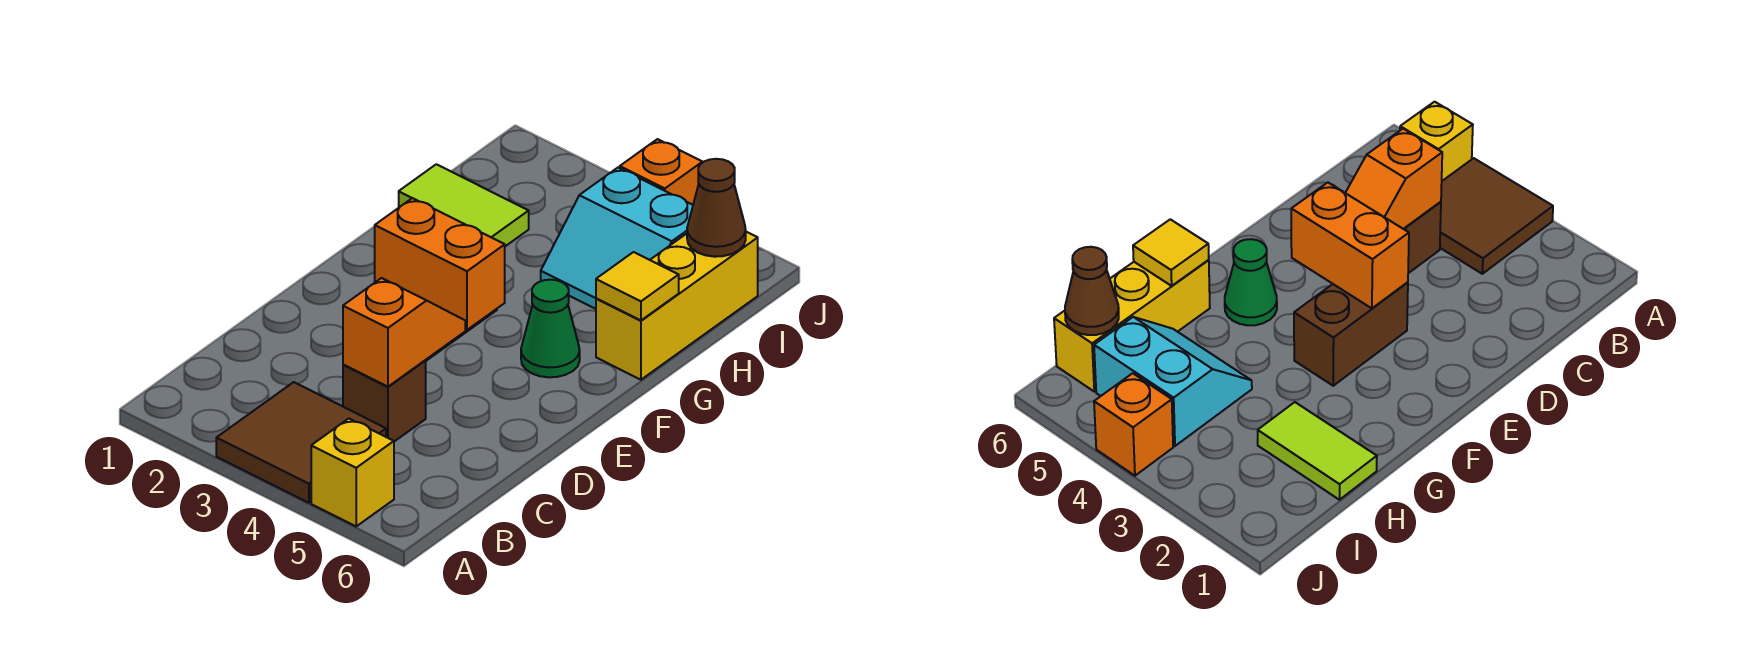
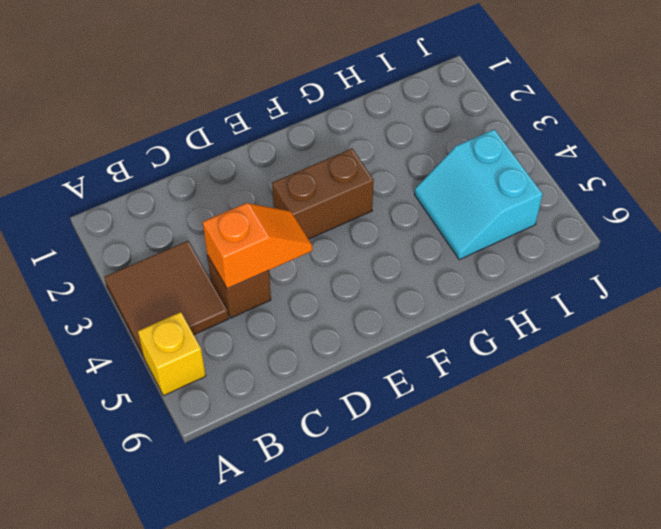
none -> green cone F5 level 1
none -> yellow brick G6:I6 level 1
none -> lime tile H1:H2 level 1

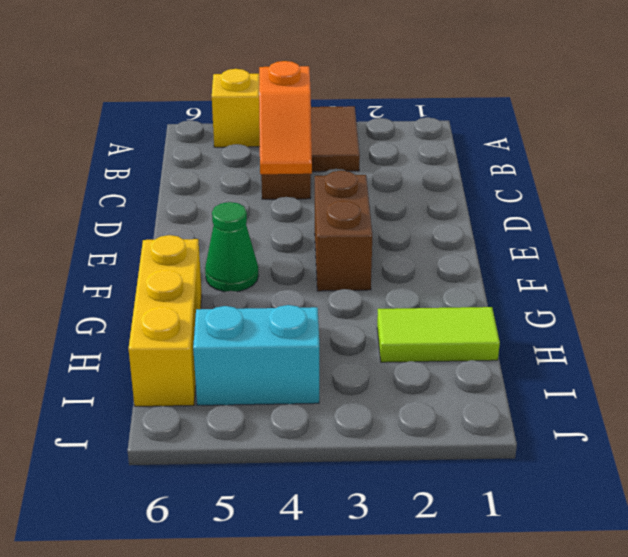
none -> orange brick J4 level 1
none -> orange brick E3:E4 level 2
none -> yellow tile G6 level 2

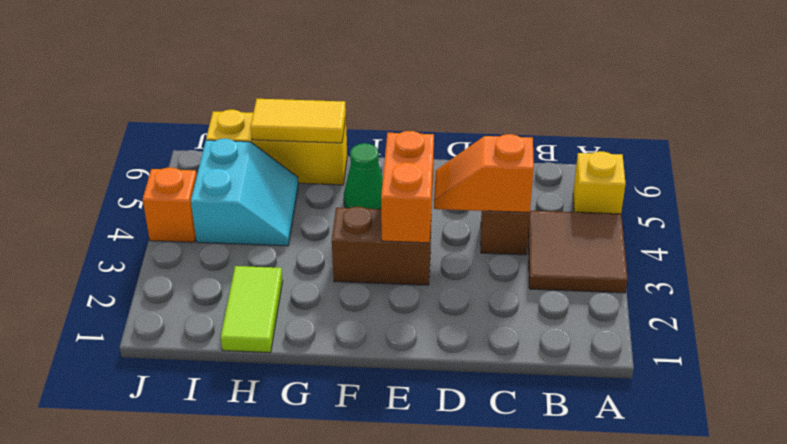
yellow tile G6:H6 level 2 -> yellow tile G6 level 2
none -> brown cone I6 level 2

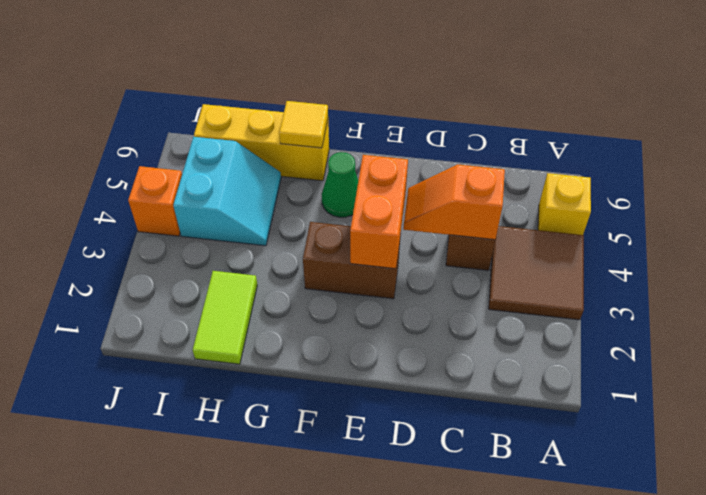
none -> brown cone I6 level 2

